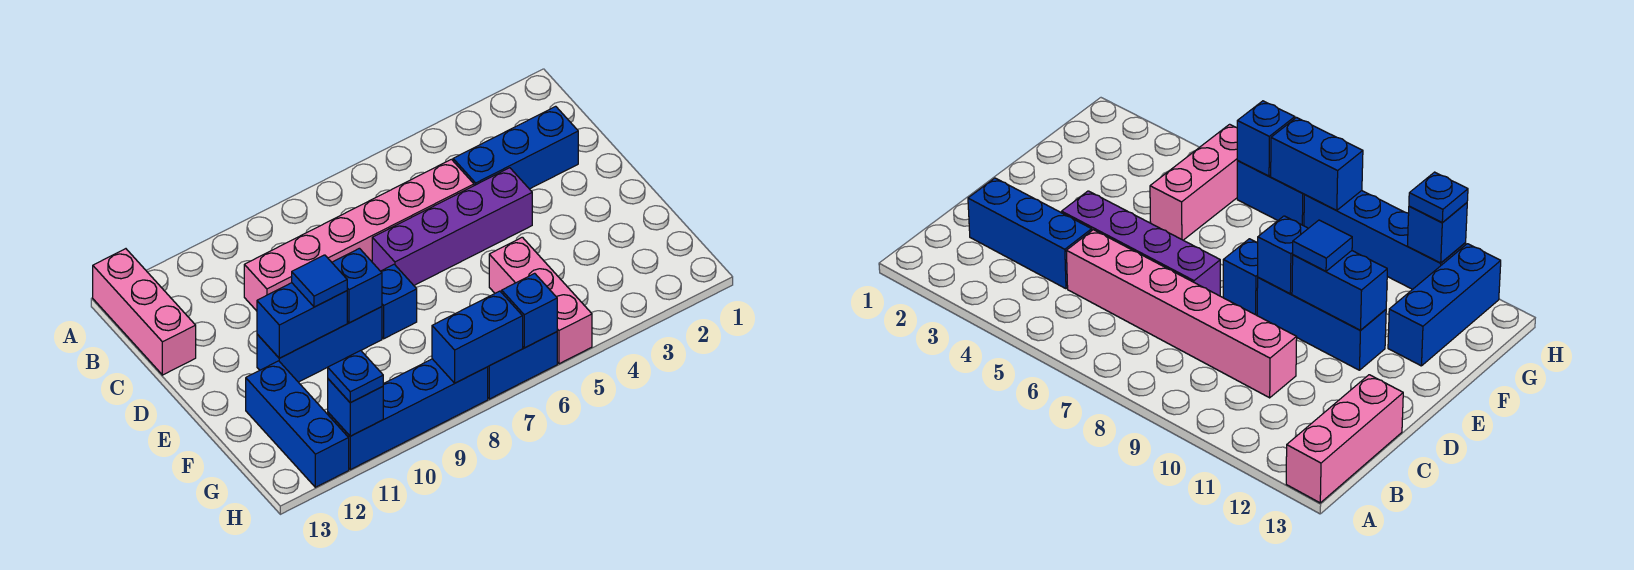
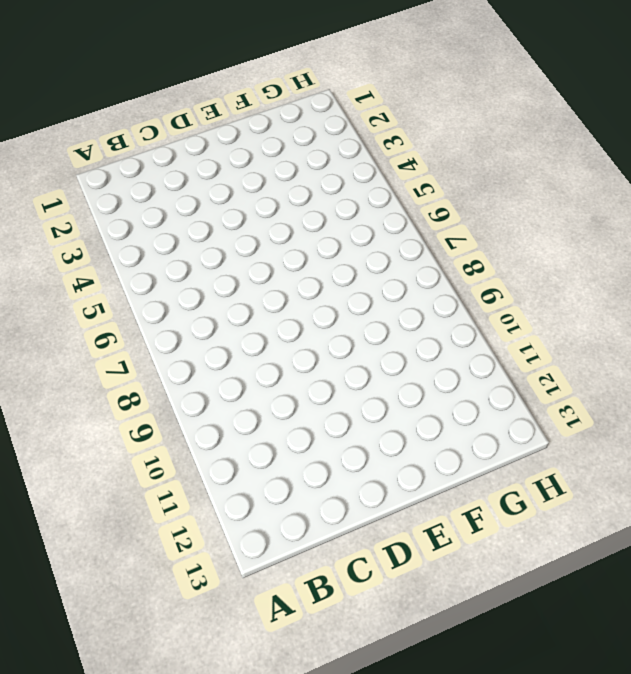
none -> pink brick A13:C13 level 1
none -> blue brick C2:C4 level 1
none -> pink brick C5:C10 level 1

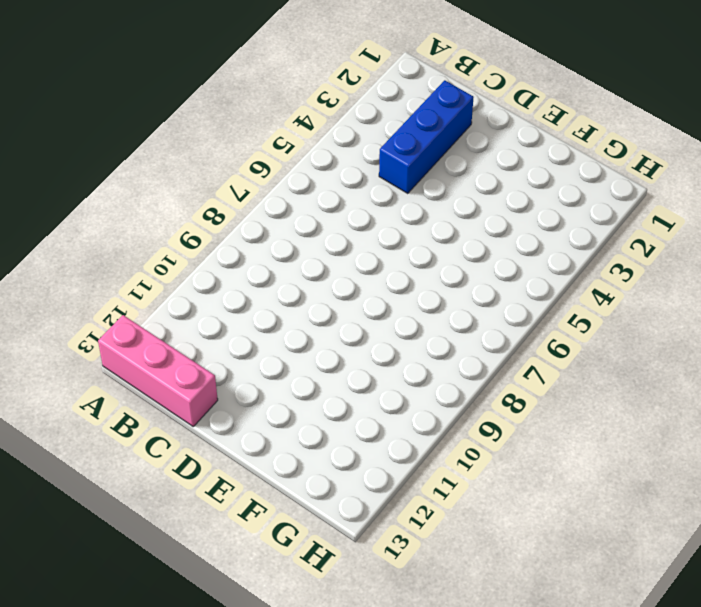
none -> pink brick C5:C10 level 1
none -> purple brick D4:D7 level 1
none -> blue brick E8 level 1

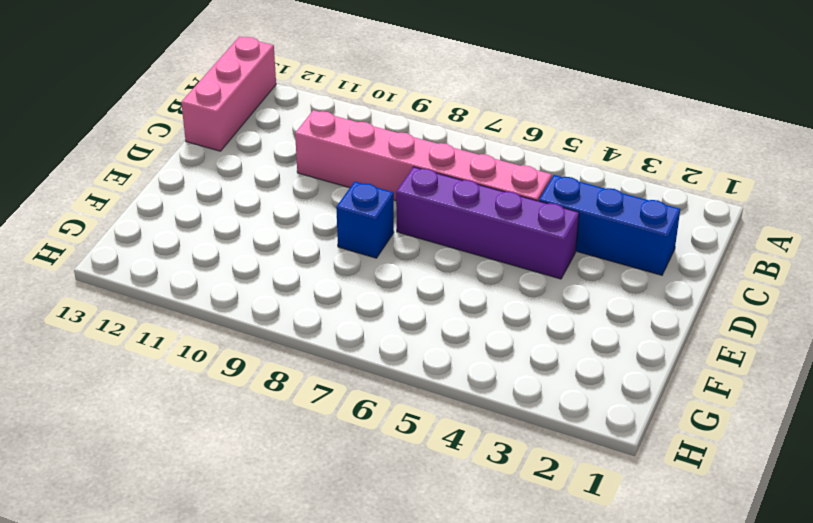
none -> blue brick E9:E11 level 1
none -> pink brick F5:H5 level 1
none -> blue brick F12:H12 level 1

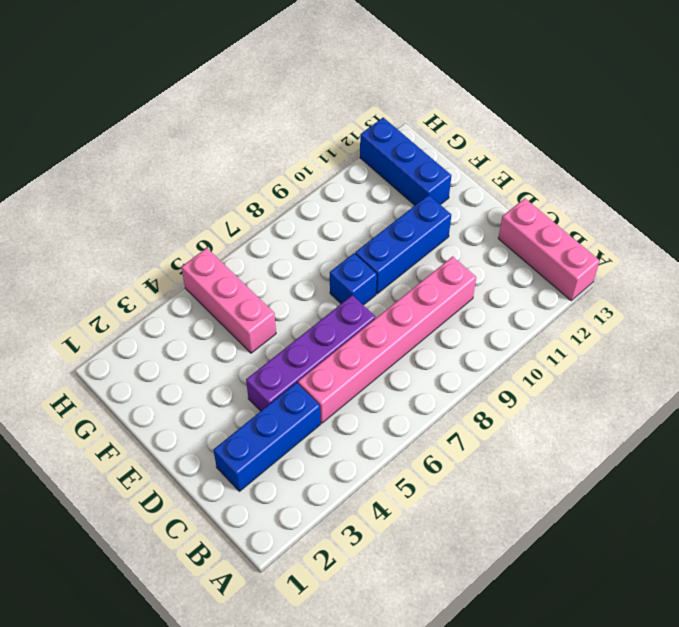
none -> blue brick H6:H7 level 1
none -> blue brick H8:H11 level 1
none -> blue brick E9 level 2

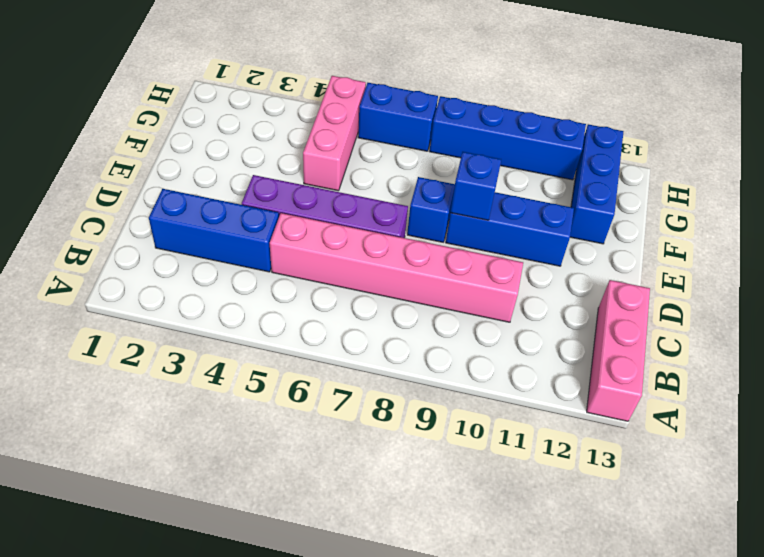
none -> blue brick E10:E11 level 2
none -> blue brick H6 level 2
none -> blue brick H7:H8 level 2

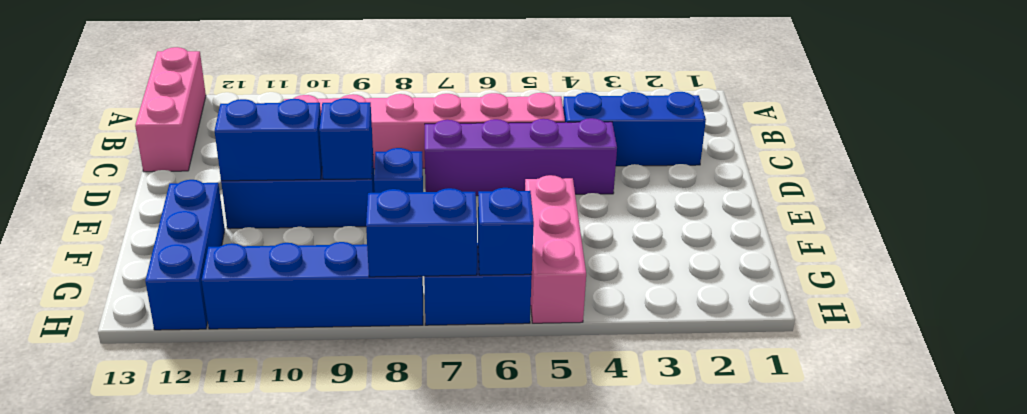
none -> blue brick H11 level 2
none -> blue tile E10 level 3
none -> blue plate H11 level 3

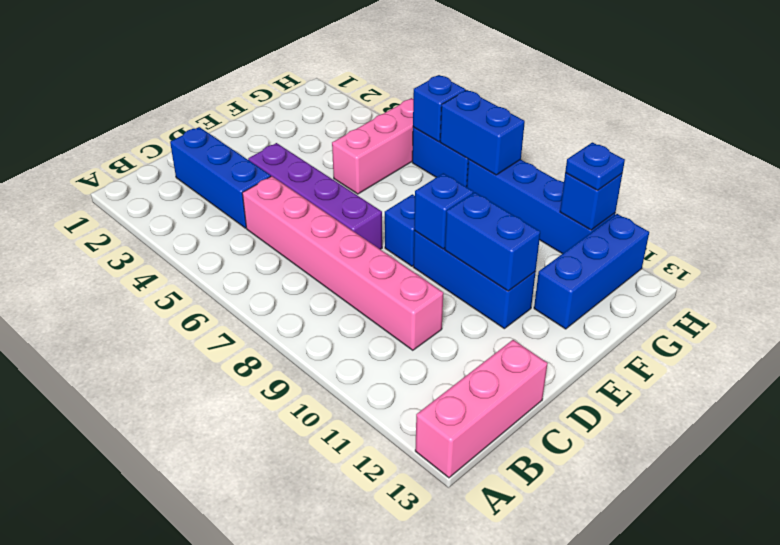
none -> blue tile E10 level 3

